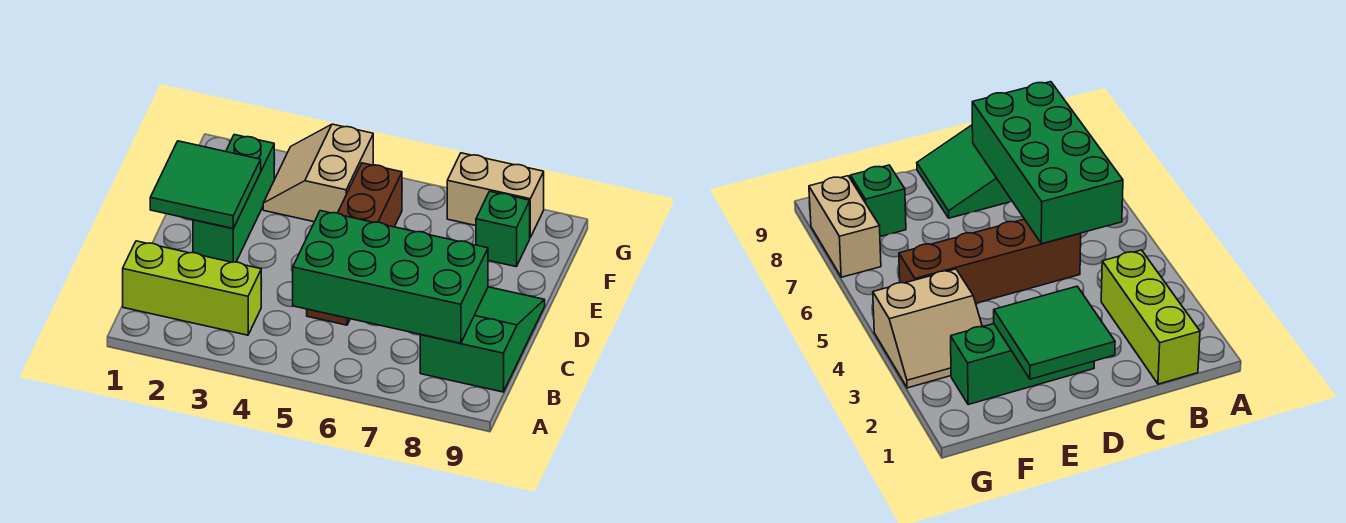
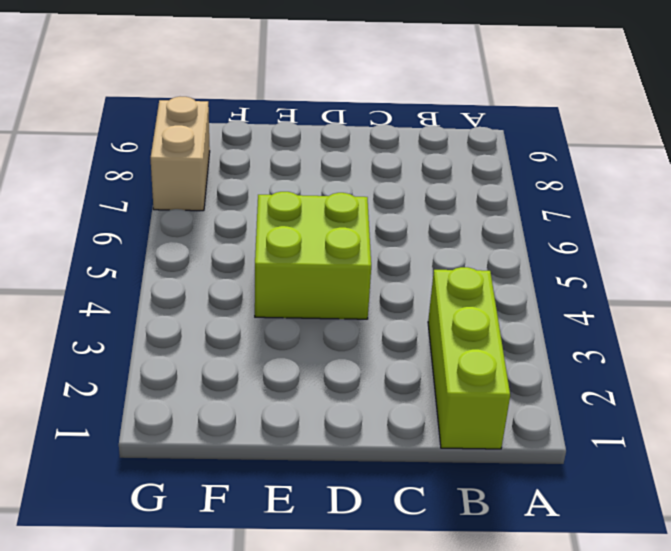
lime brick D4:E5 level 1 -> brown brick C5:F5 level 1
none -> green slope B8:D9 level 1 top B
none -> green brick D2:F2 level 1

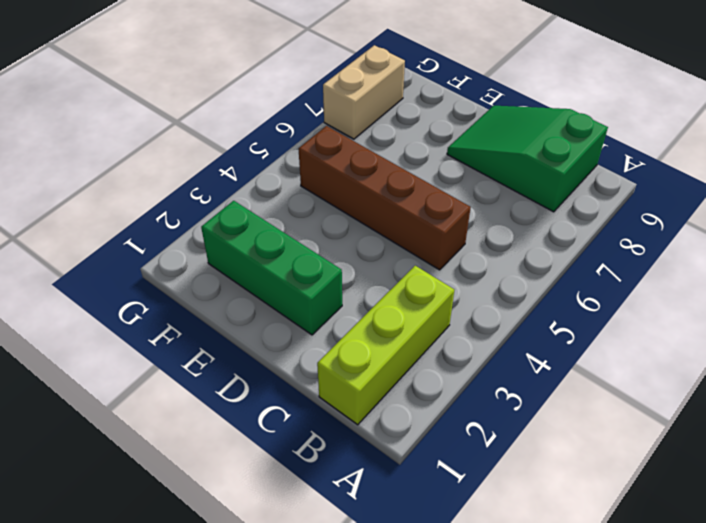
none -> tan slope F3:G4 level 1 top 4
none -> green brick F8 level 1

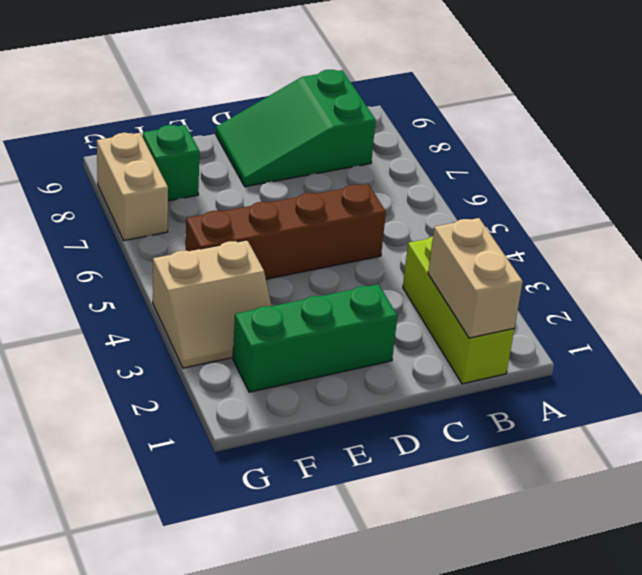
tan brick B1:B2 level 2 -> none
none -> green brick B5:C8 level 2
none -> green tile D1:E2 level 2

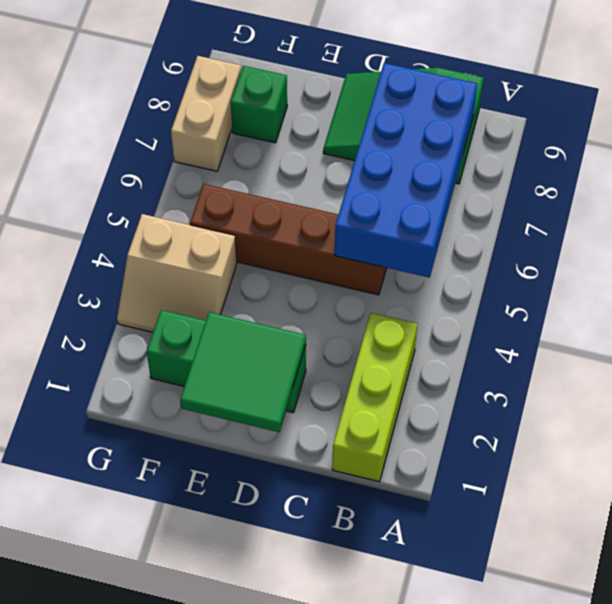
blue brick B5:C8 level 2 -> green brick B5:C8 level 2

